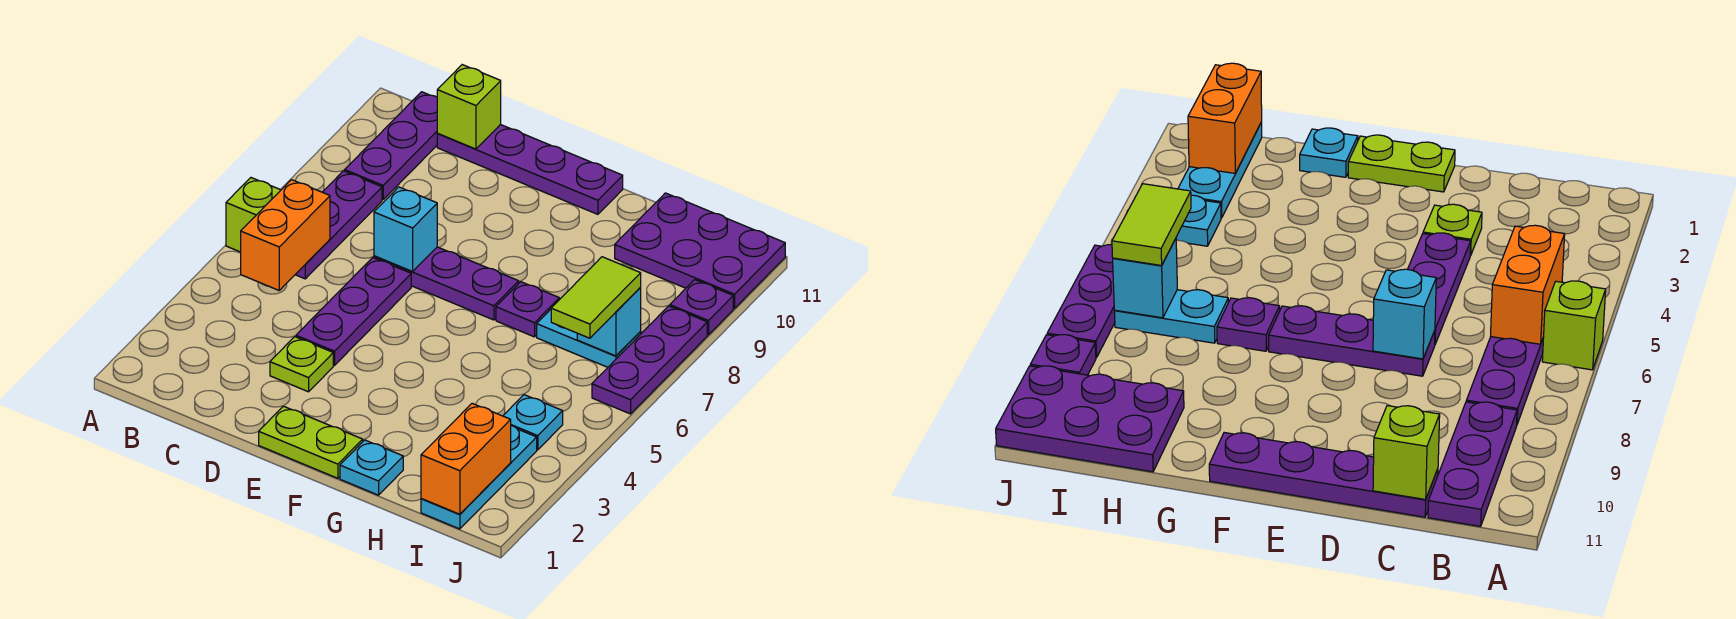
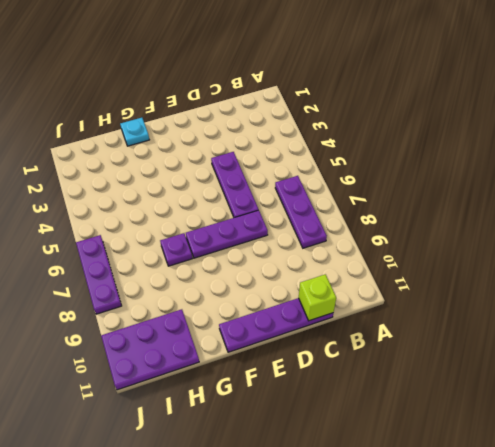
none -> lime brick A6 level 1
none -> purple plate B9:B11 level 1
none -> lime plate D3 level 1

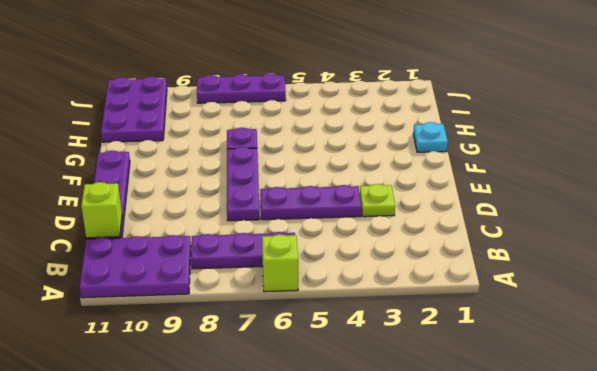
purple plate A9:B11 level 1 -> purple plate B9:B11 level 1
none -> lime plate E1:F1 level 1
none -> cyan plate H7:I7 level 1
none -> cyan plate I1:I3 level 1

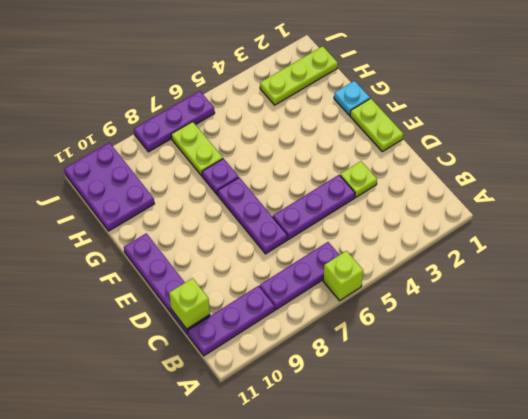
lime plate H7:I7 level 1 -> cyan plate H7:I7 level 1
lime plate I1:I3 level 1 -> cyan plate I1:I3 level 1
none -> cyan plate I4 level 1
none -> purple plate J9 level 1
none -> orange brick B5:B6 level 2

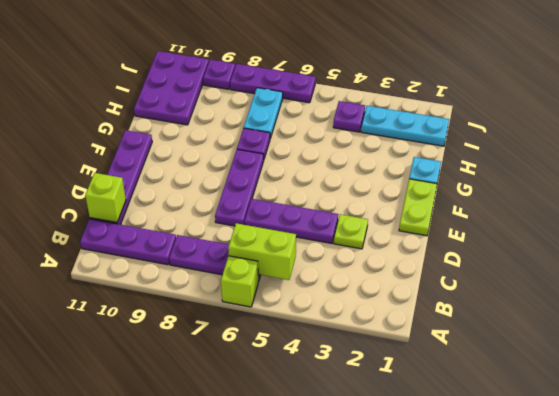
lime brick B5:B6 level 2 -> orange brick B5:B6 level 2
purple plate I4 level 1 -> cyan plate I4 level 1
none -> cyan brick D7 level 2
none -> orange brick I1:I2 level 2
none -> cyan brick I7 level 2

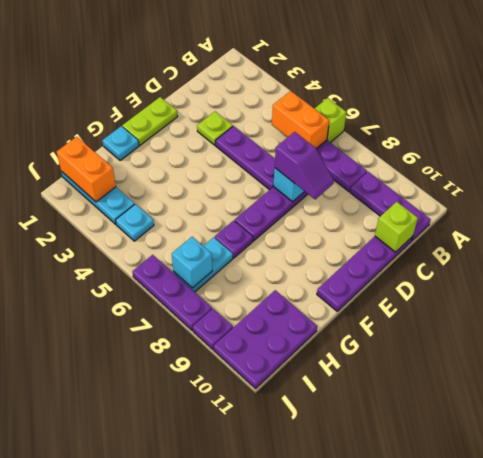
purple slope D7:D8 level 3 top 7 -> none
none -> lime tile I6:I7 level 3

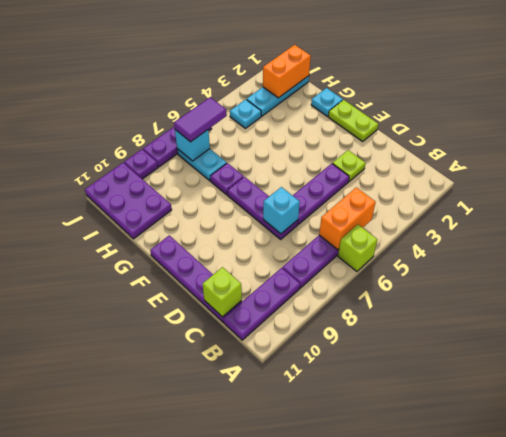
purple tile I6:I7 level 3 -> lime tile I6:I7 level 3

